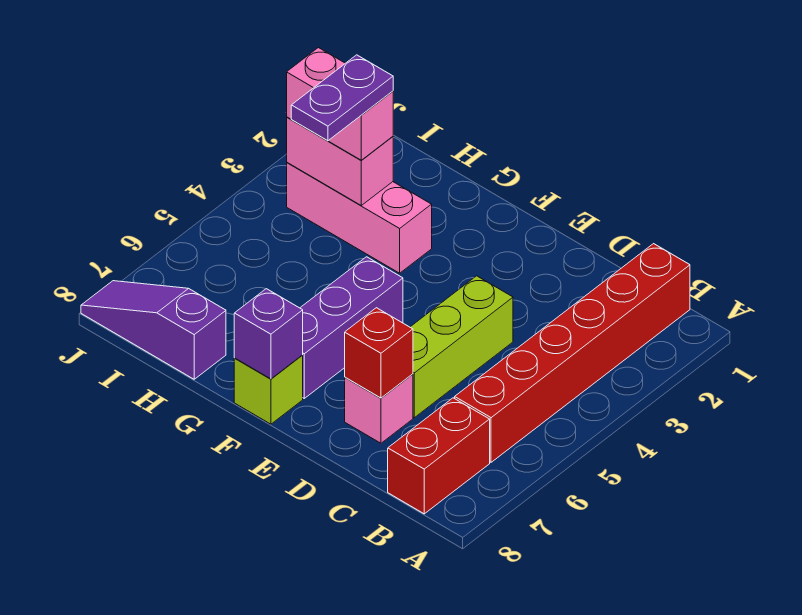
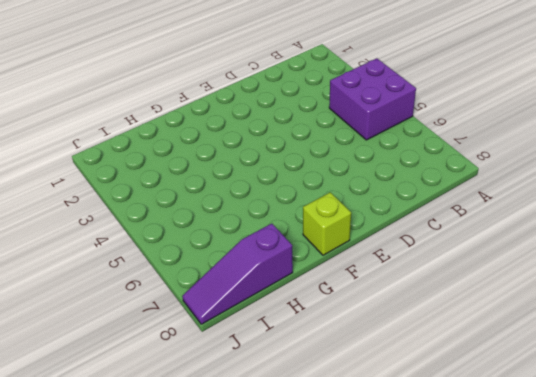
purple brick A4:B5 level 1 -> red brick B1:B6 level 1
none -> red brick B7:B8 level 1
none -> lime brick D4:D6 level 1
none -> pink brick D7 level 1

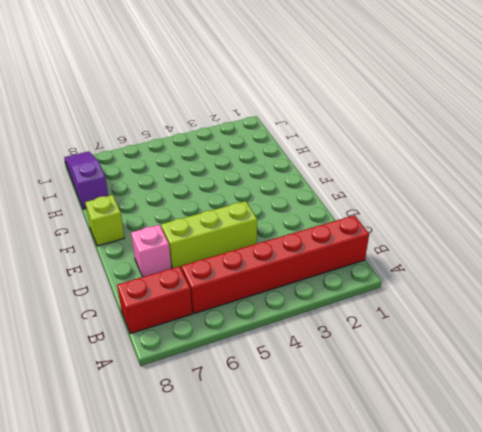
none -> purple brick F5:F7 level 1
none -> pink brick G3:I3 level 1
none -> red brick D7 level 2

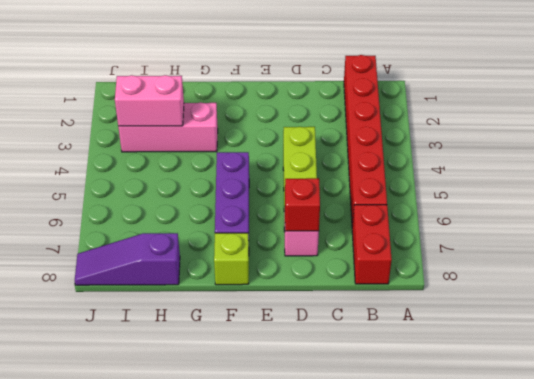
none -> purple brick F8 level 2
none -> pink brick H3:I3 level 3
none -> purple plate H3:H4 level 4

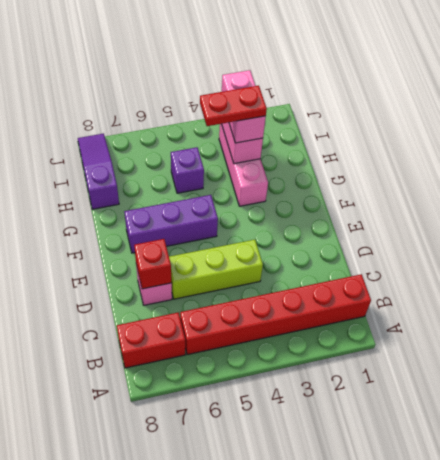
red plate H3:H4 level 4 -> purple plate H3:H4 level 4
purple brick H5 level 1 -> purple brick F8 level 2
none -> lime brick F8 level 1

